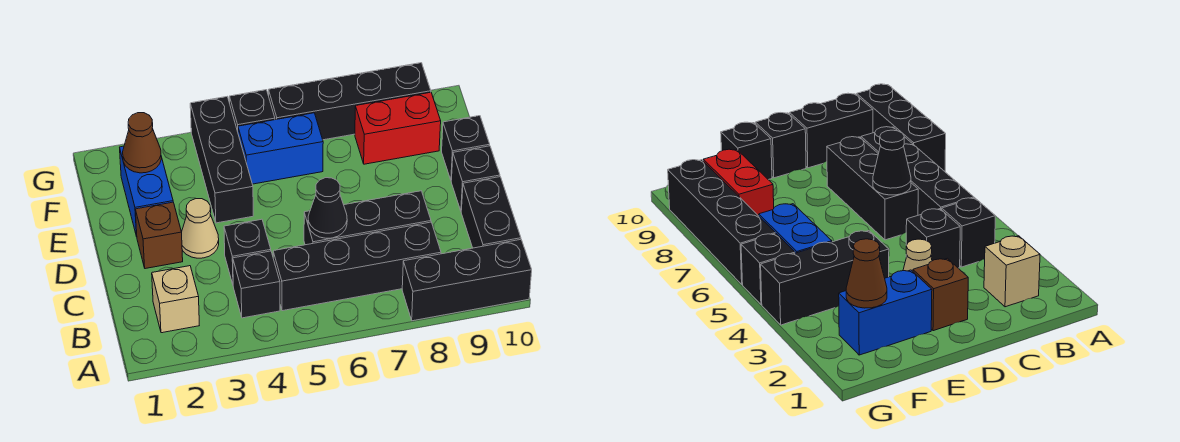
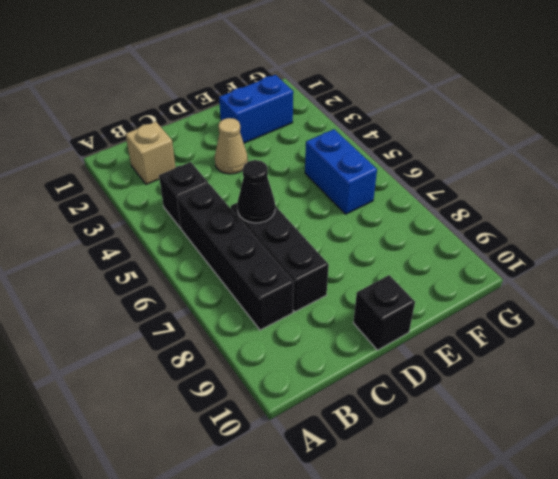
none -> black brick A8:A10 level 1
none -> black brick B10:C10 level 1
none -> black brick C4 level 1

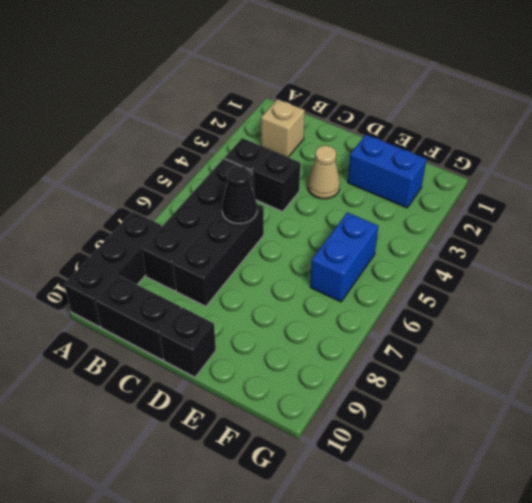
none -> brown brick D2 level 1
none -> black brick E4:G4 level 1
none -> black brick E10 level 1

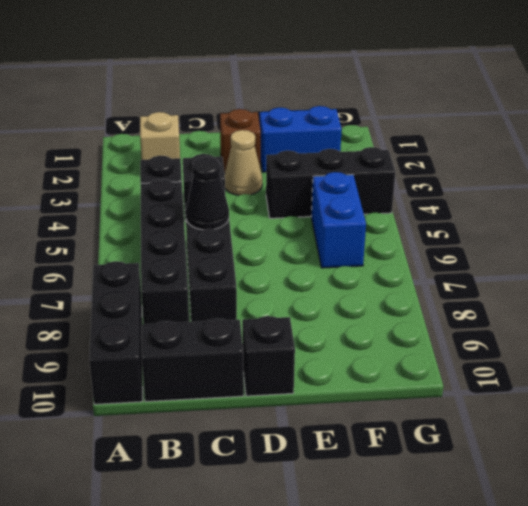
none -> black brick E10 level 1
none -> red brick F8:F9 level 1
none -> black brick G5 level 1

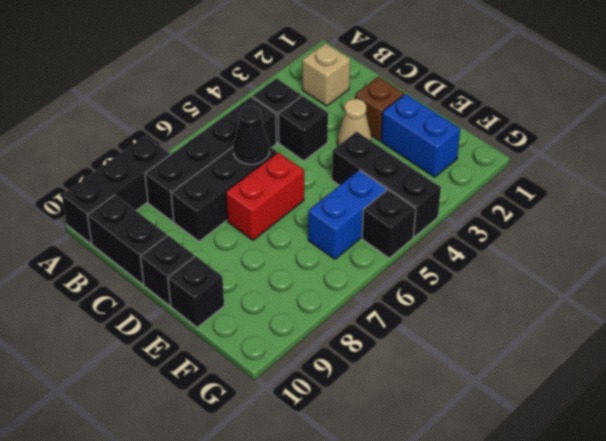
red brick D6:D7 level 1 -> red brick F8:F9 level 1
none -> black brick G6:G9 level 1
none -> brown cone F2 level 2

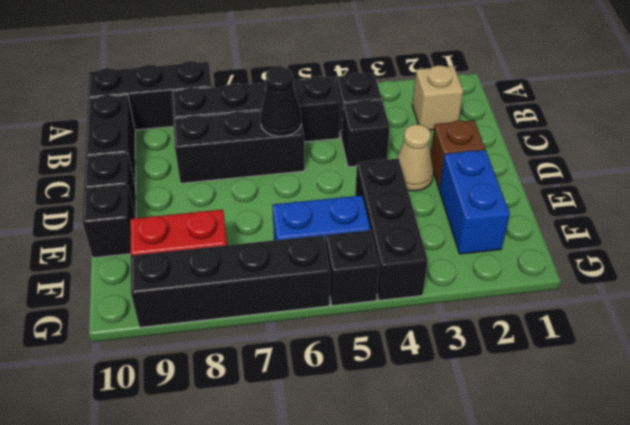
none -> brown cone F2 level 2

